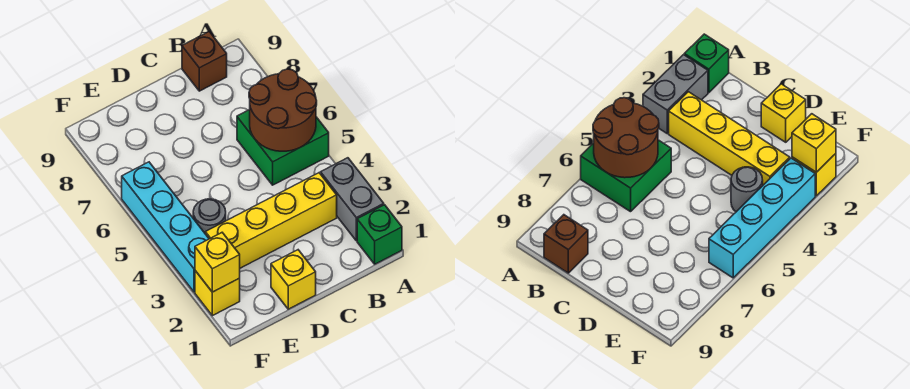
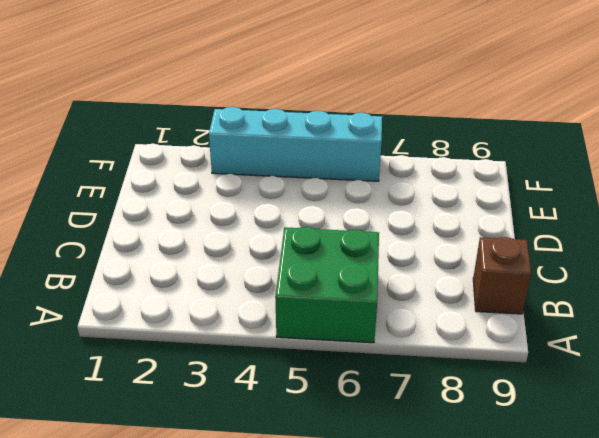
none -> green brick A1 level 1
none -> grey brick A2:A3 level 1

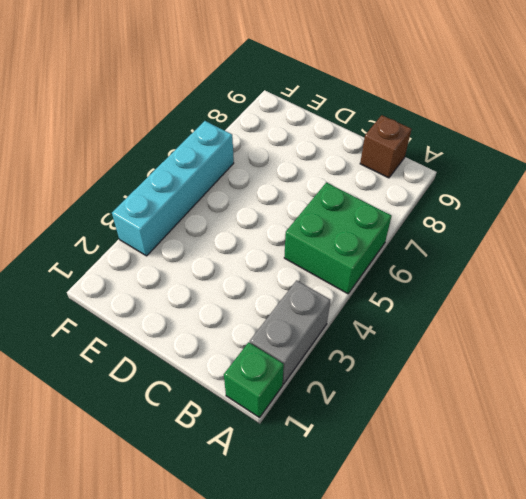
none -> yellow brick B3:E3 level 1
none -> yellow brick D1 level 1

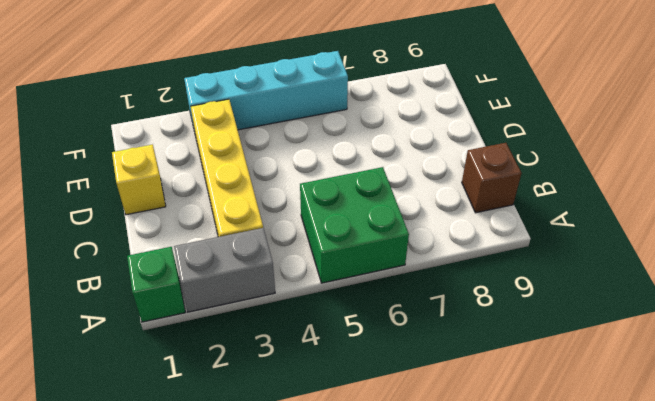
none -> grey round brick E4 level 1
none -> yellow brick F2 level 1

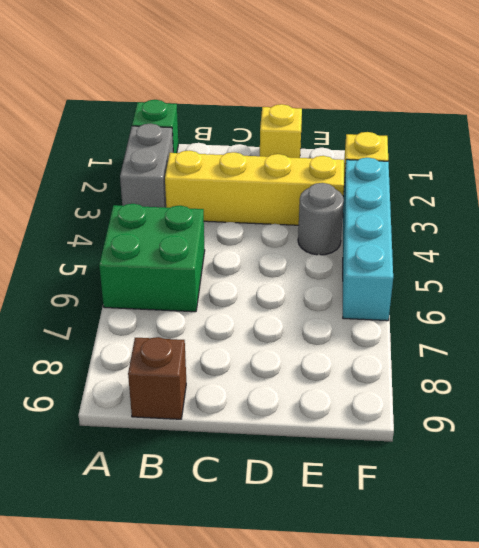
none -> brown round brick A5:B6 level 2
none -> yellow brick F2 level 2

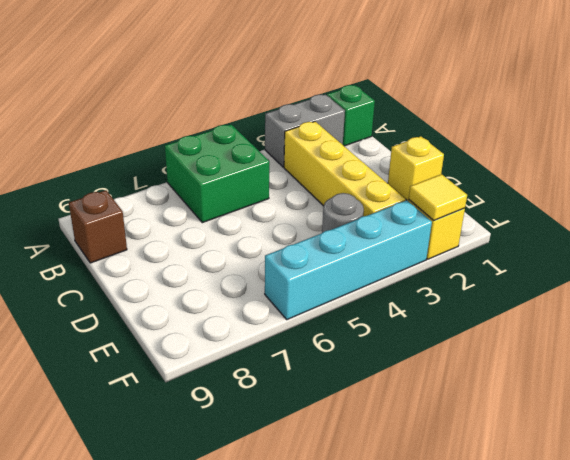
yellow tile F2 level 2 -> yellow brick F2 level 2
none -> brown round brick A5:B6 level 2

